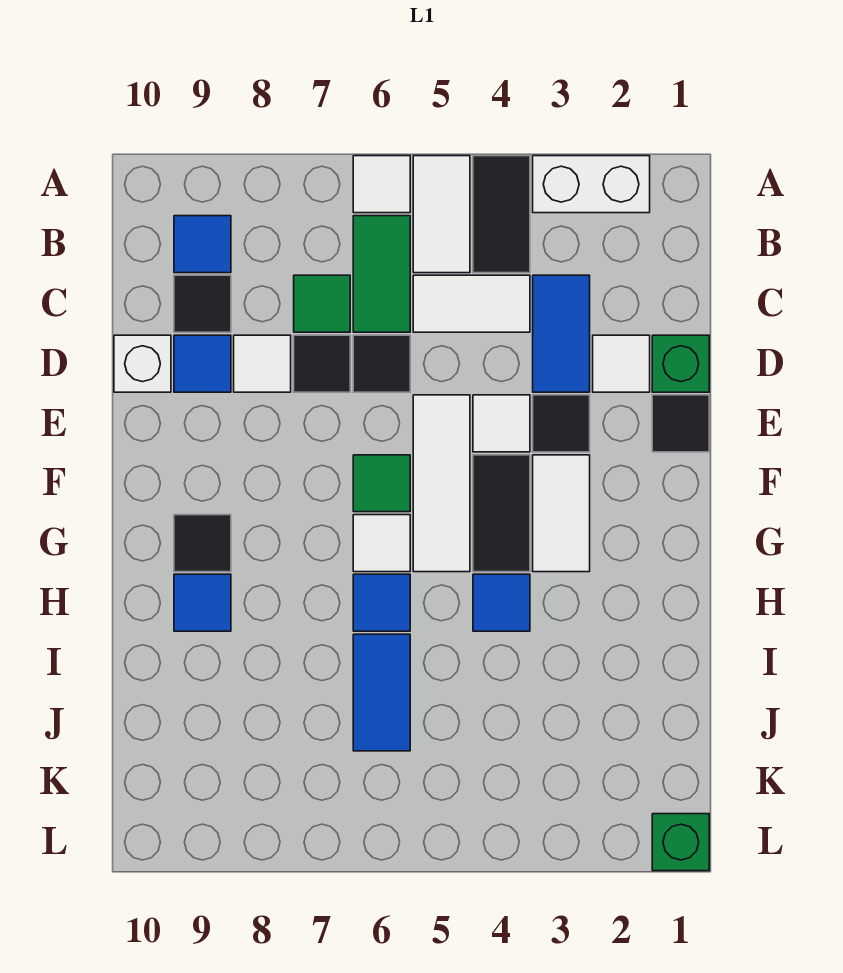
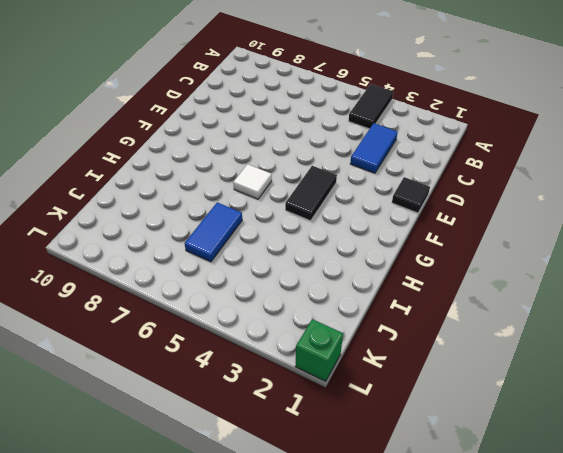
none -> white brick A2:A3 level 1
none -> white tile A5:B5 level 1
none -> white tile A6 level 1
none -> green tile B6:C6 level 1

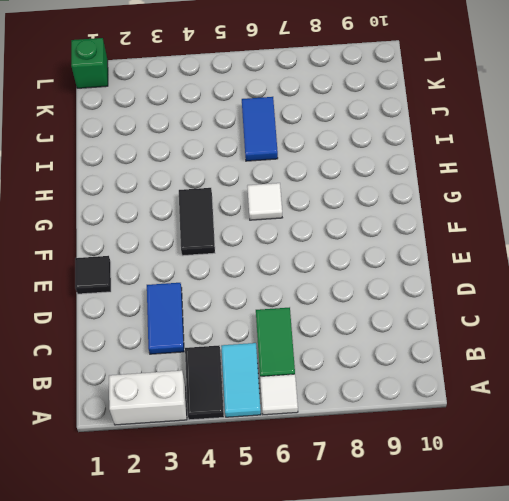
cyan tile A5:B5 level 1 -> white tile A5:B5 level 1
none -> blue tile B9 level 1
none -> white tile C4:C5 level 1
none -> green tile C7 level 1
none -> black tile C9 level 1

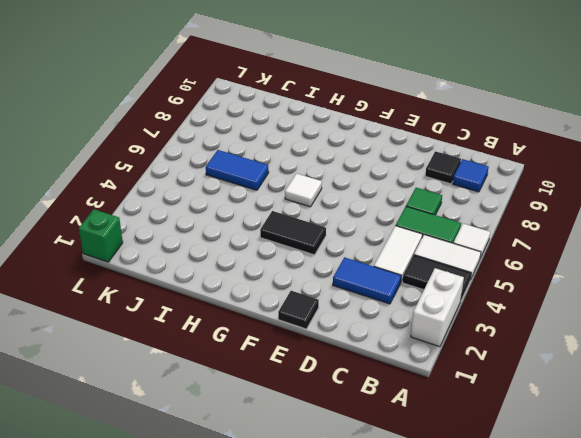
none -> green brick D1 level 1
none -> white tile D2 level 1
none -> black tile D6 level 1
none -> black tile D7 level 1

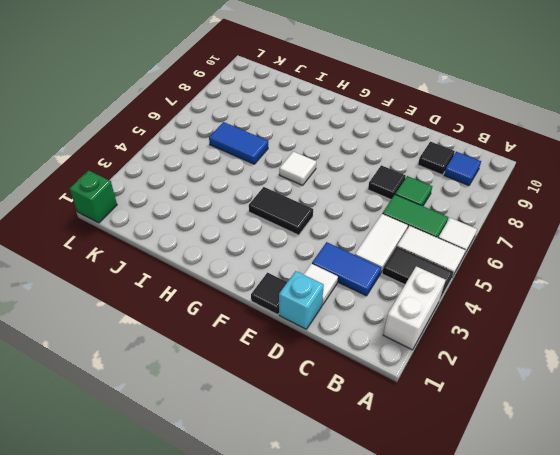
cyan brick D1 level 1 -> green brick D1 level 1
none -> black tile D6 level 1
none -> white tile D8 level 1
none -> blue tile D9 level 1
none -> white brick D10 level 1

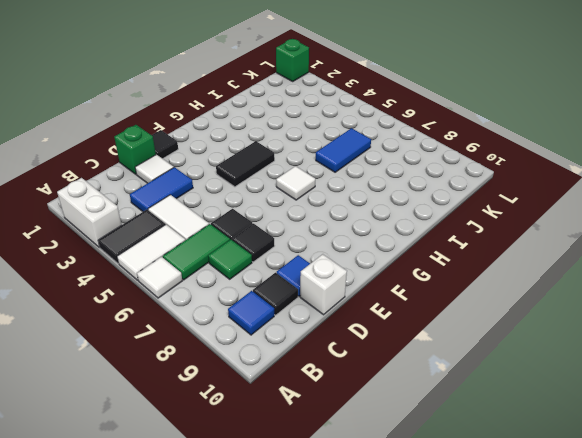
none -> white tile D8 level 1
none -> black tile E3 level 1
none -> white tile E4 level 1
none -> white tile E5:G5 level 1

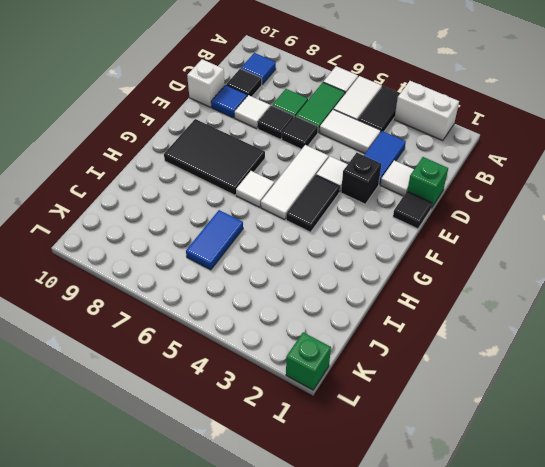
black brick E3 level 1 -> black tile E3 level 1
black tile F7:G9 level 1 -> black tile G9 level 1
none -> white tile F3:G3 level 1
none -> green tile F6 level 1
none -> blue tile H4 level 1
none -> blue tile H6 level 1

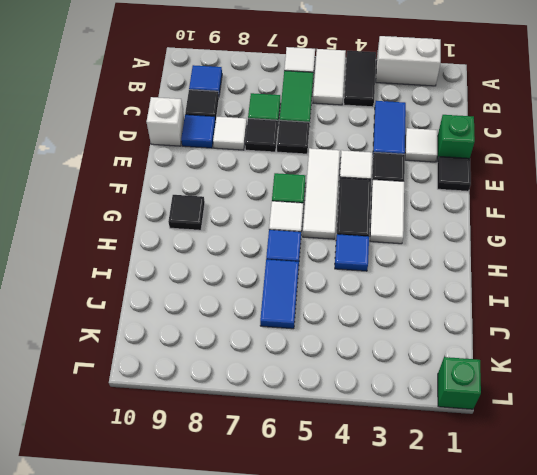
none -> white tile C4:C5 level 1
none -> blue tile H9 level 1

